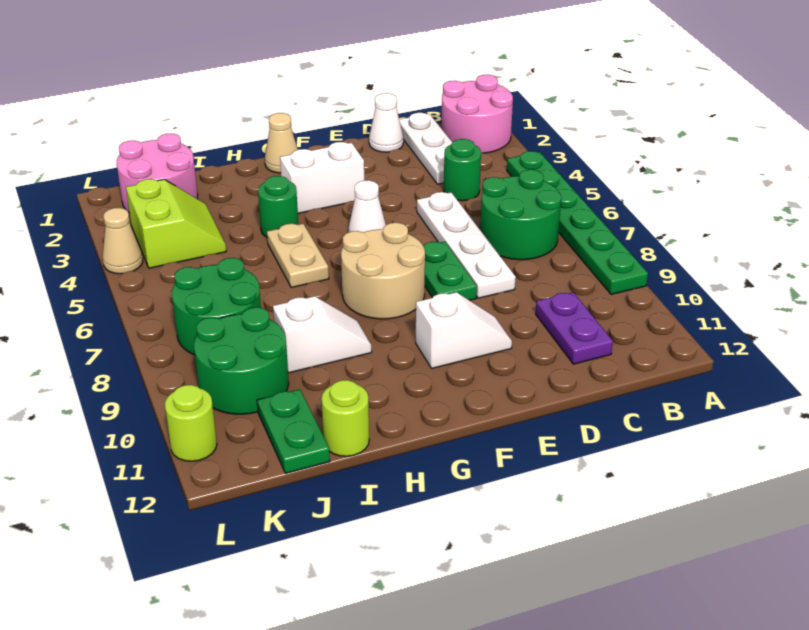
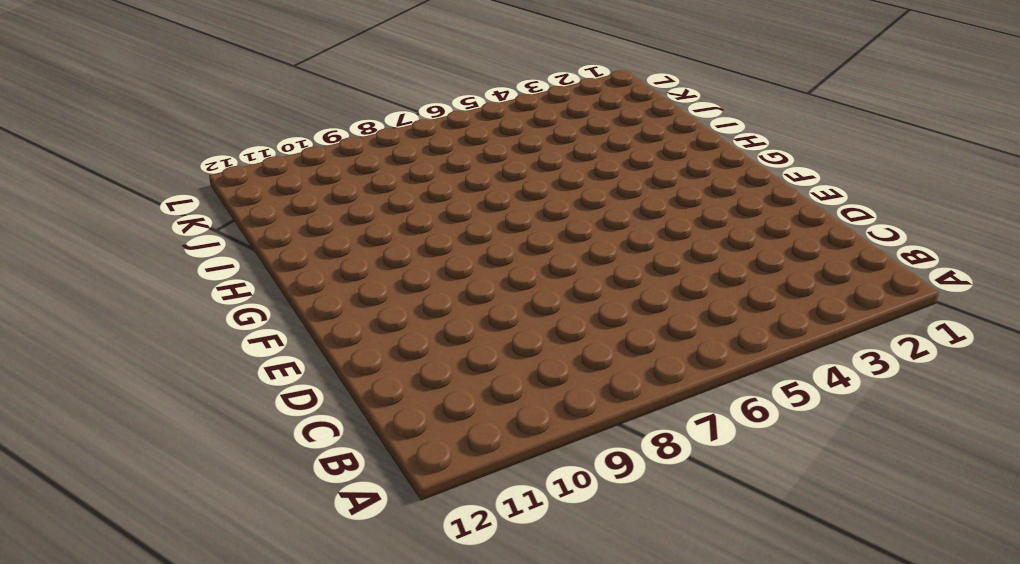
none -> pink round brick A1:B2 level 1
none -> green plate A4:A9 level 1
none -> green round brick B6:C7 level 1

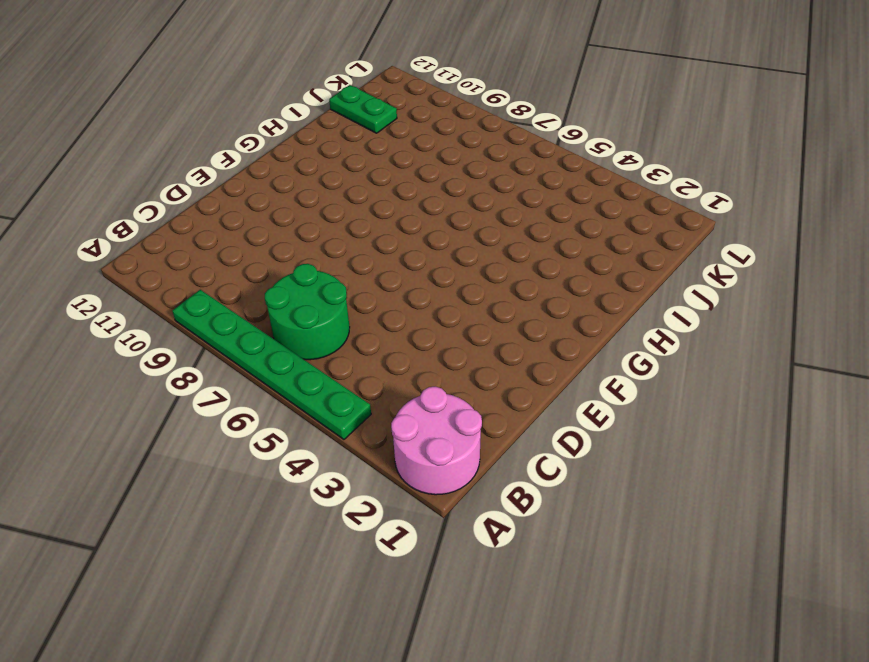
none -> white plate C1:C3 level 1
none -> green round brick C4 level 1
none -> purple plate C10:C11 level 1

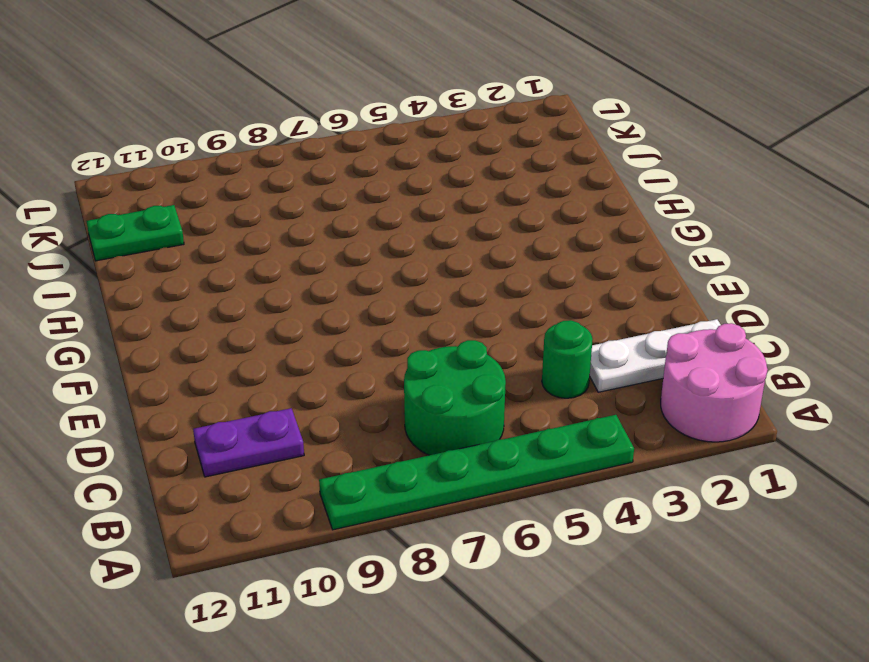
none -> white cone D1 level 1
none -> white plate D5:D8 level 1
none -> green plate E7:E8 level 1

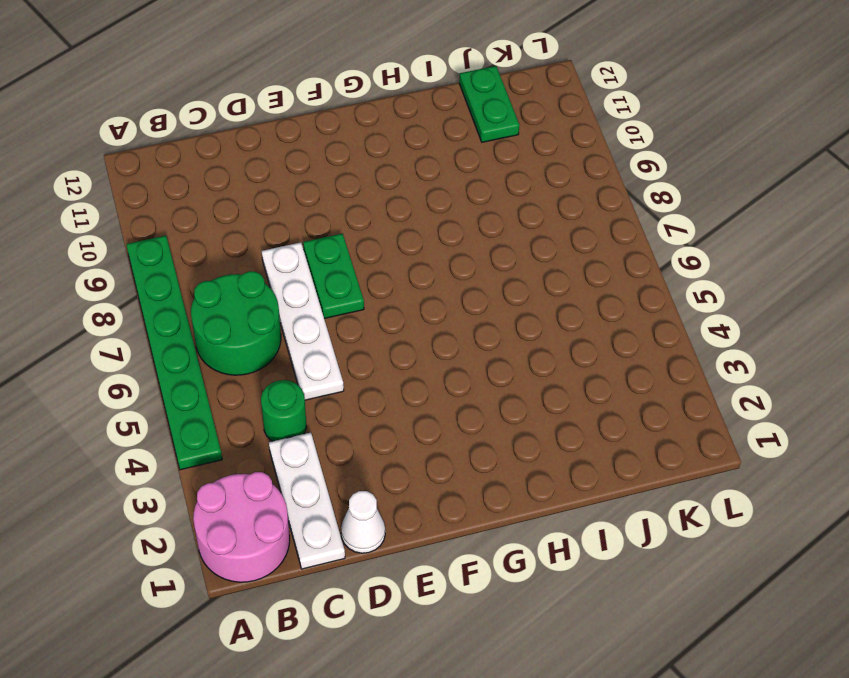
none -> purple plate C10:C11 level 1
none -> white slope E10:F10 level 1 top F
none -> white brick F3:G3 level 1

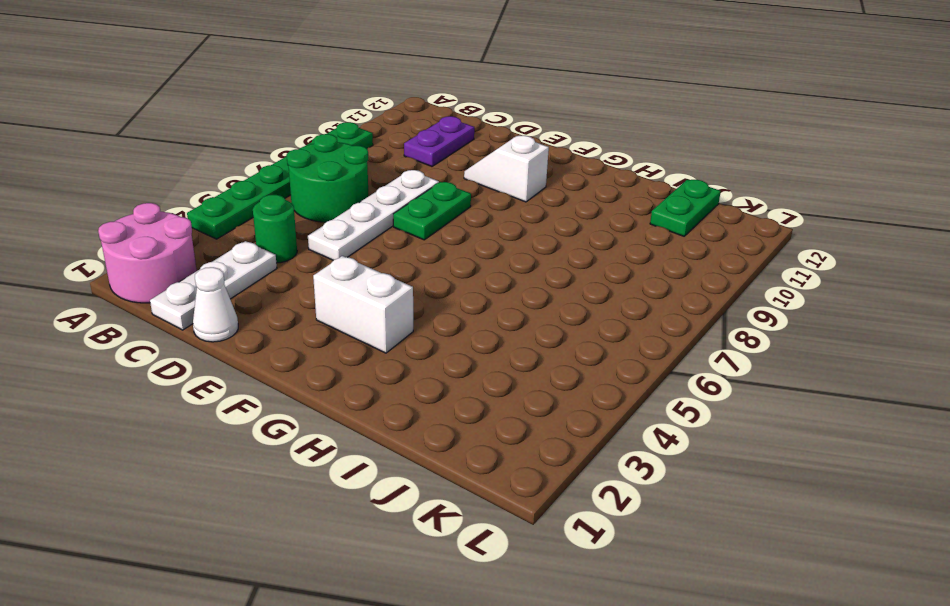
none -> white cone F5 level 1
none -> tan round brick F7:G8 level 1
none -> tan cone G1 level 1

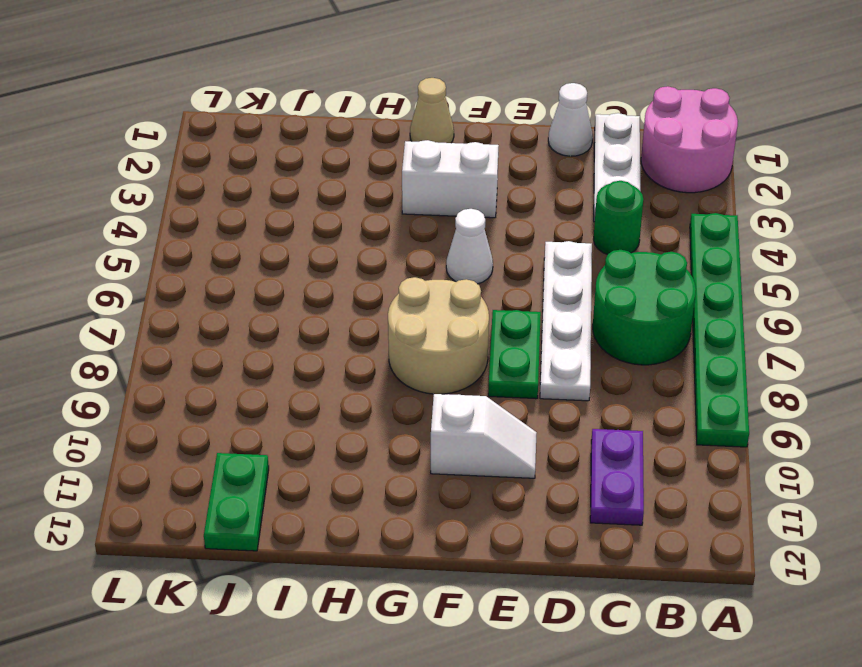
none -> green round brick H4 level 1
none -> tan plate H5:H6 level 1
none -> white slope H9:I9 level 1 top I

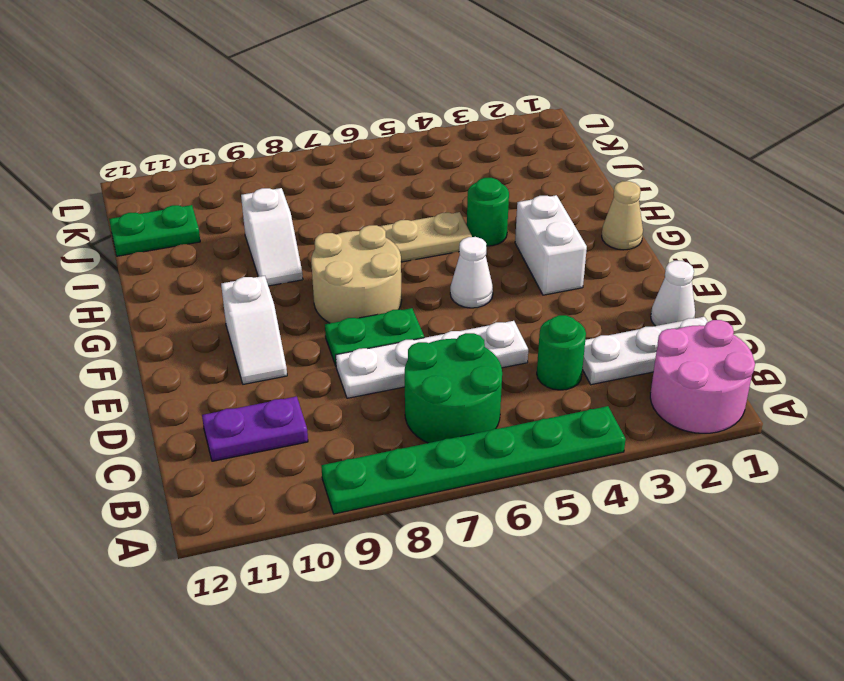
none -> lime round brick I12 level 1
none -> pink round brick J1:K2 level 1
none -> lime slope J3:K4 level 1 top K

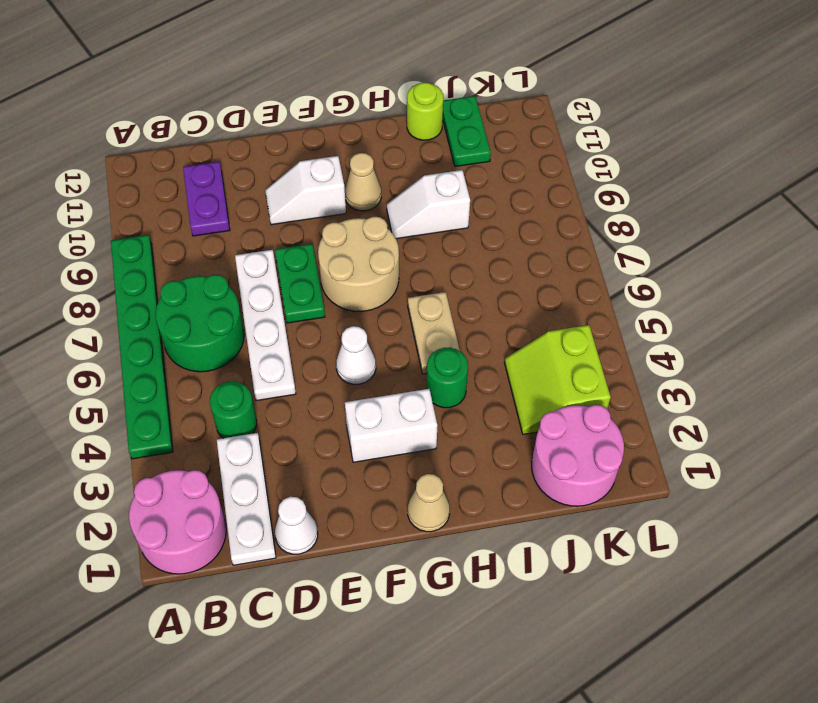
tan cone G10 level 1 -> tan cone L4 level 1
none -> green round brick J7:K8 level 1
none -> green round brick J9:K10 level 1
none -> lime round brick L11 level 1

